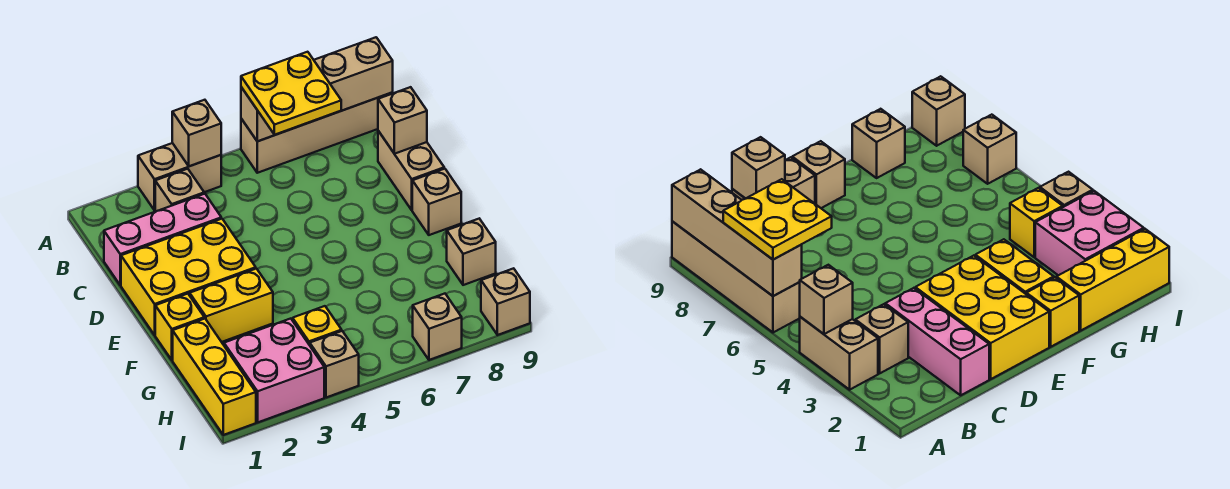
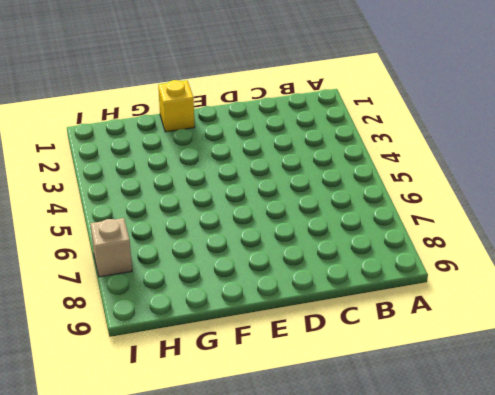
none -> tan brick A3:A4 level 1
none -> tan brick A6:A9 level 1
none -> tan brick B3 level 1

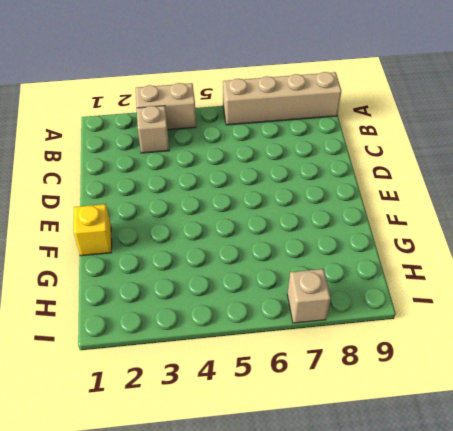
none -> pink brick C1:C3 level 1
none -> tan brick C9:D9 level 1
none -> yellow brick D1:E3 level 1

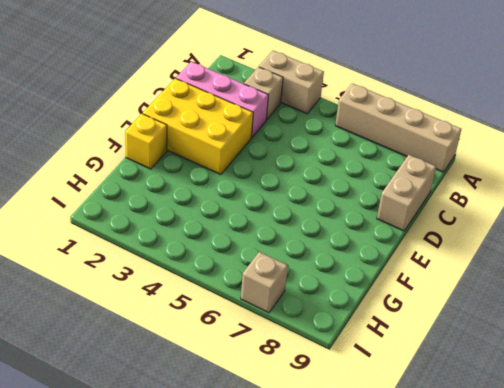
none -> tan brick E9 level 1
none -> yellow brick F2:F3 level 1
none -> yellow brick G1:I1 level 1

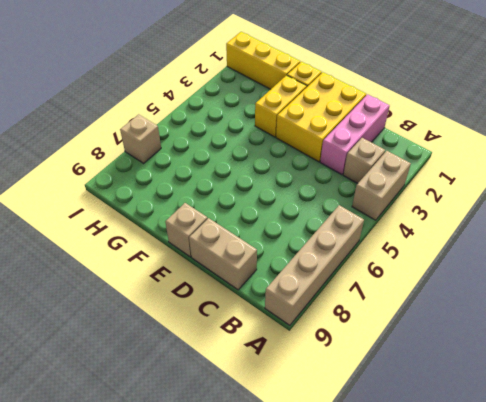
none -> tan brick G9 level 1
none -> pink brick H2:I3 level 1
none -> yellow brick H4 level 1

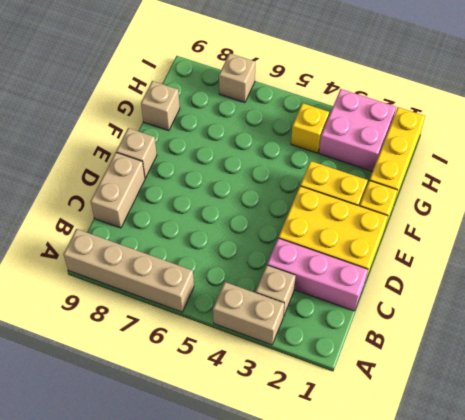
none -> tan brick I4 level 1
none -> tan brick I9 level 1
none -> tan brick A4 level 2

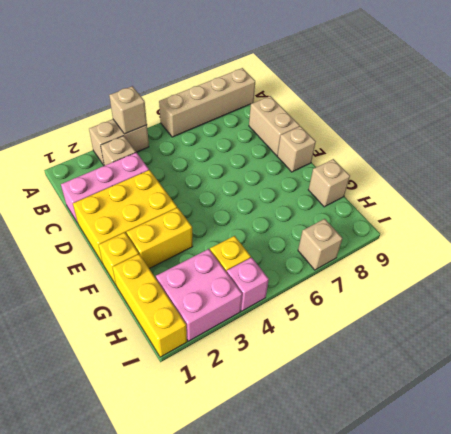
pink brick I4 level 1 -> tan brick I4 level 1
none -> tan brick I9 level 1
none -> tan brick A6:A9 level 2
none -> tan brick C9 level 2

